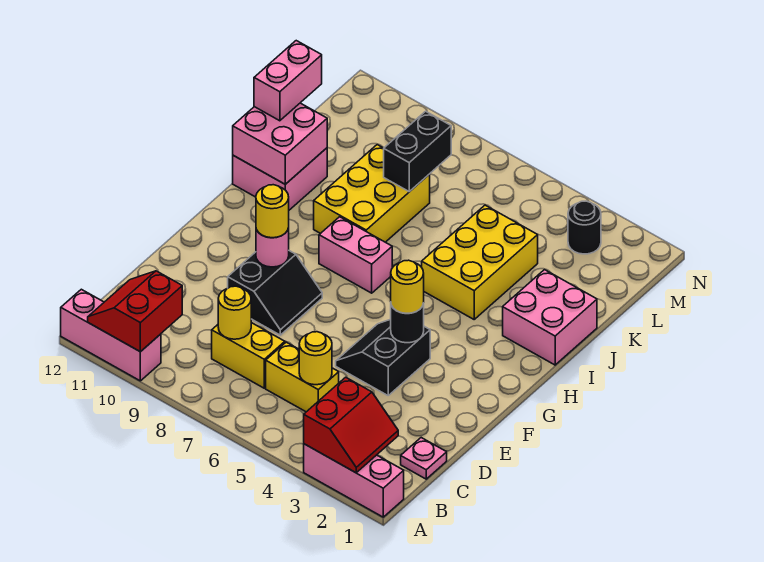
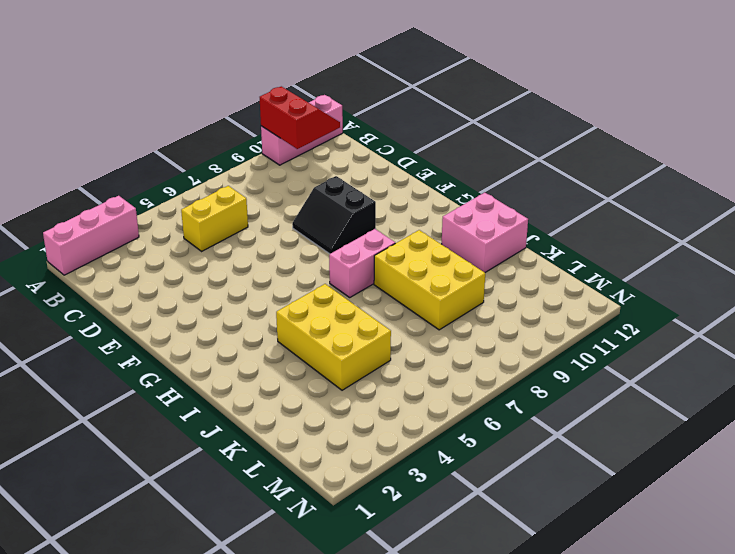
none -> pink plate C1 level 1
none -> yellow brick C7:C8 level 1
none -> black slope E4:F5 level 1 top 4

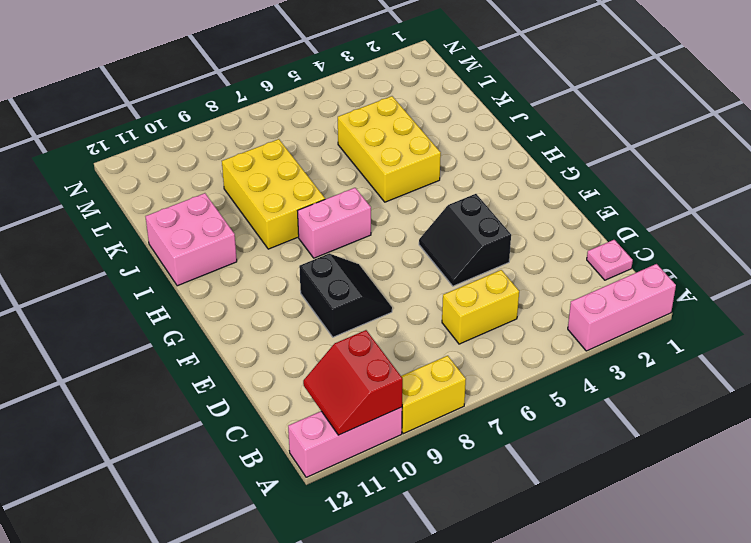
yellow brick A8:A9 level 1 -> yellow brick C7:C8 level 1
none -> pink brick I1:J2 level 1
none -> black round brick M3 level 1
none -> red slope A2:B3 level 2 top 3

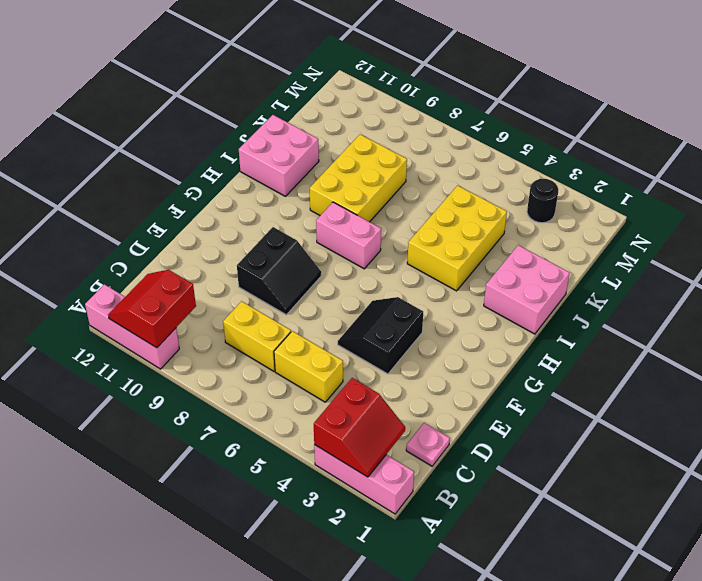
none -> yellow round brick C5 level 2
none -> yellow round brick C8 level 2
none -> black round brick F4 level 2

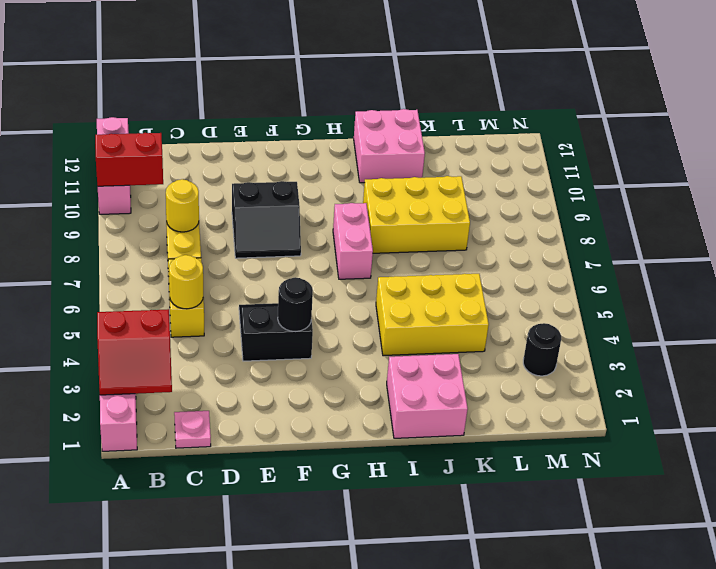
none -> pink round brick F9 level 2
none -> pink brick I11:J12 level 2
none -> black brick K8:L8 level 2

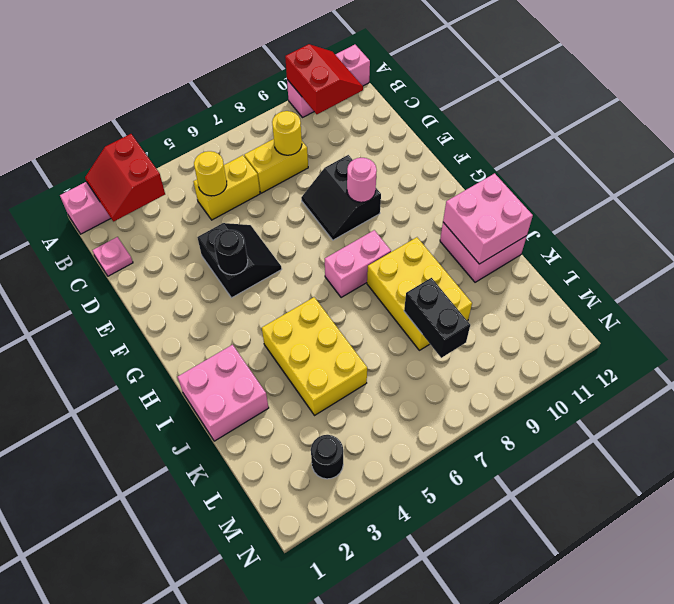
none -> yellow round brick F4 level 3
none -> yellow round brick F9 level 3
none -> pink brick J12:K12 level 3

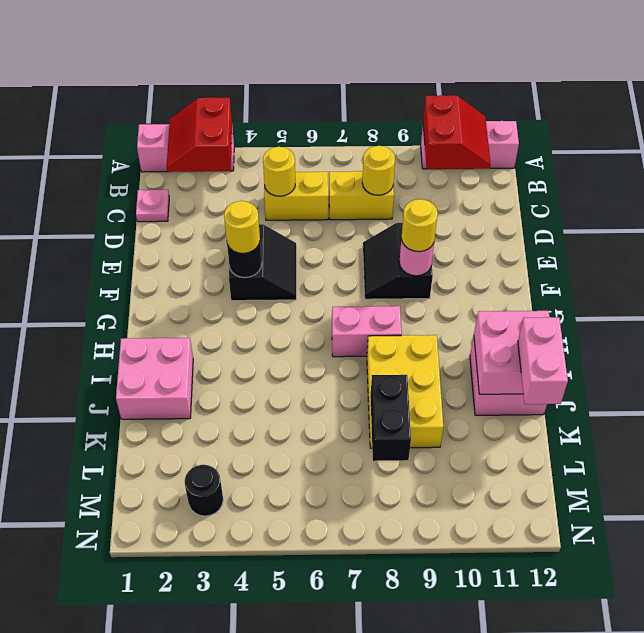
none -> yellow brick I4:K5 level 1

